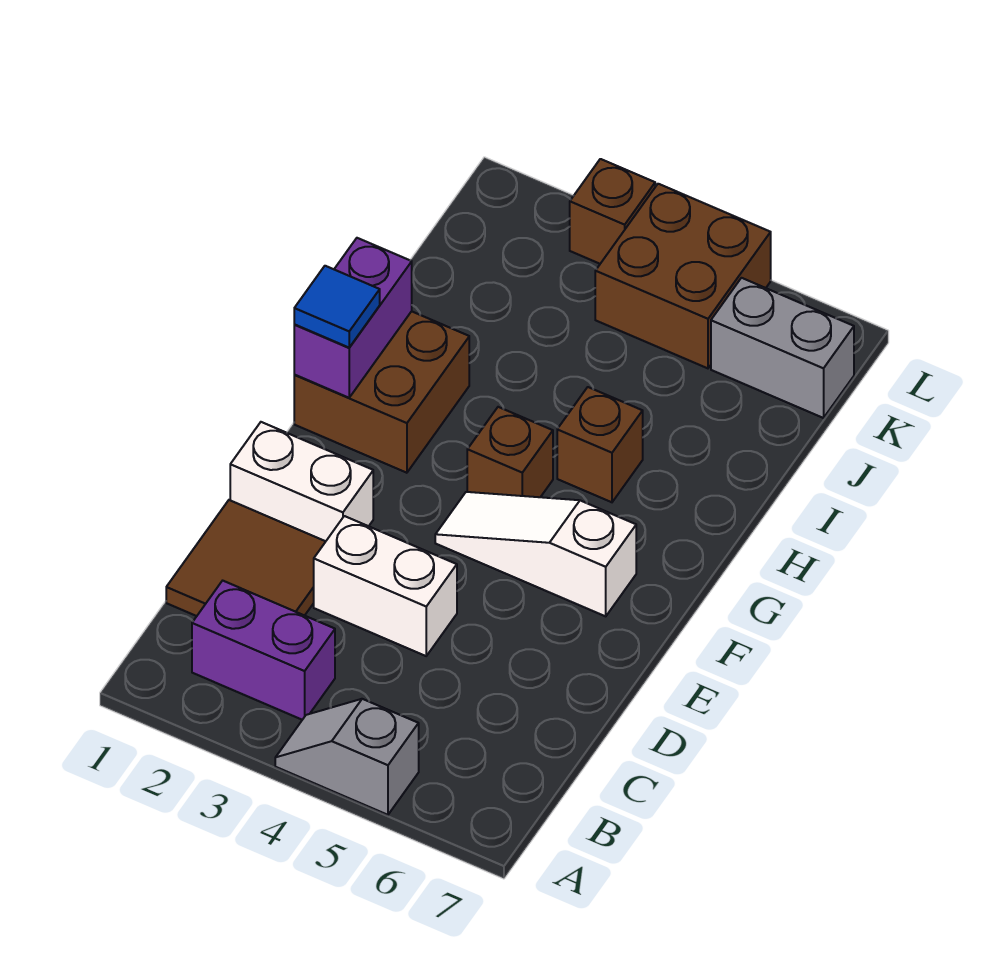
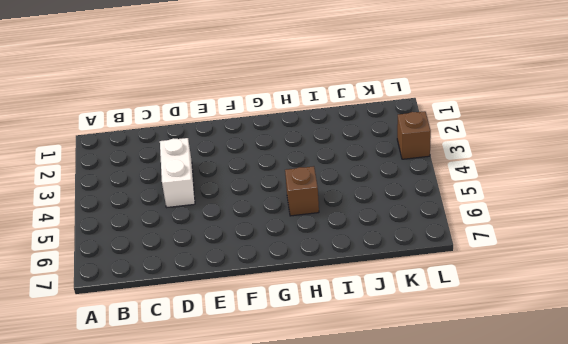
none -> grey slope A4:A5 level 1 top 5
none -> purple brick B2:B3 level 1
none -> brown tile C1:D2 level 1

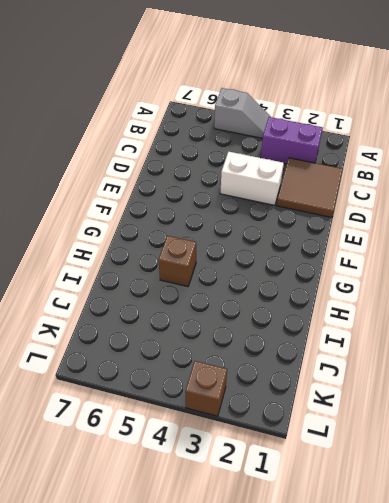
none -> white brick E1:E2 level 1
none -> white slope F4:F6 level 1 top 6
none -> brown brick G1:H2 level 1

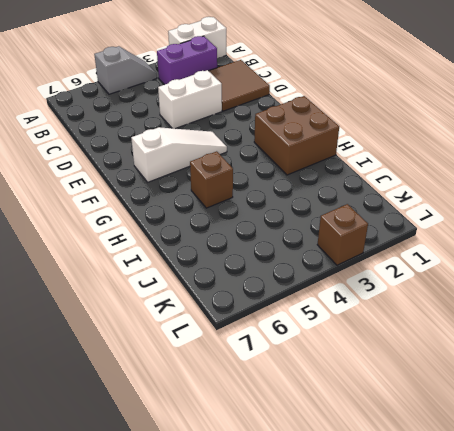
white brick A1:A2 level 1 -> white brick E1:E2 level 1
none -> brown brick G4 level 1
none -> brown brick K4:L5 level 1
none -> grey brick K6:K7 level 1

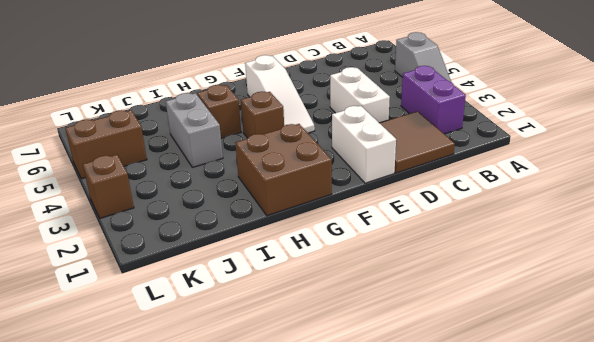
grey brick I4:I5 level 1 -> grey brick K6:K7 level 1
brown brick K5:L5 level 1 -> brown brick K4:L5 level 1
none -> purple brick G1:H1 level 2
none -> blue tile G1 level 3

